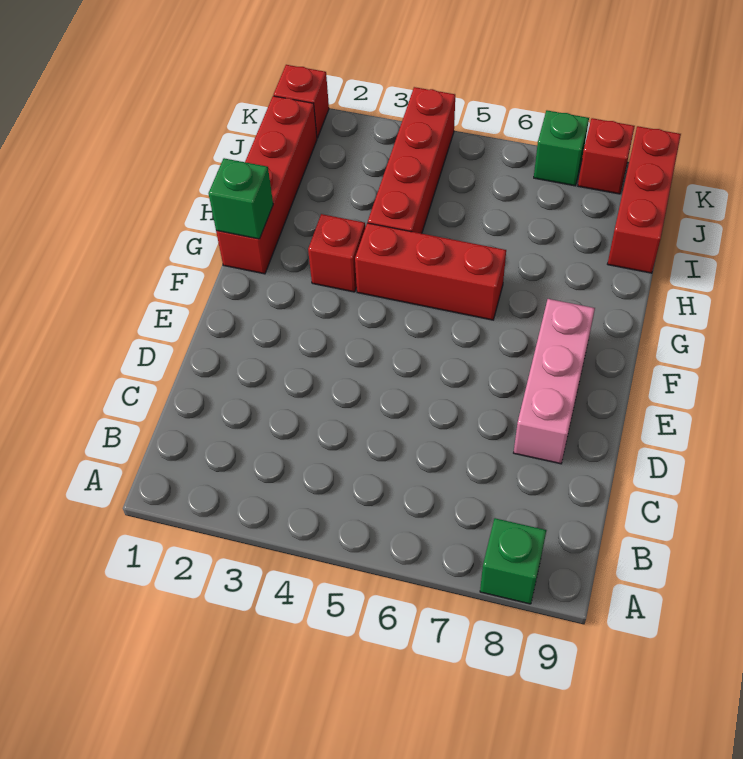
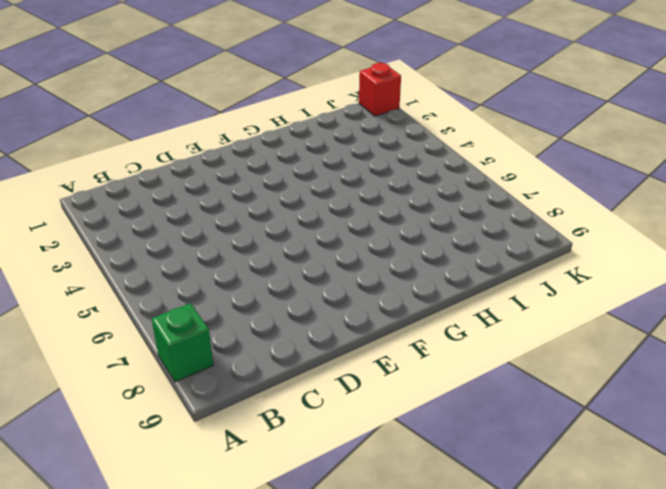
none -> pink brick D8:F8 level 1
none -> red brick G1:J1 level 1

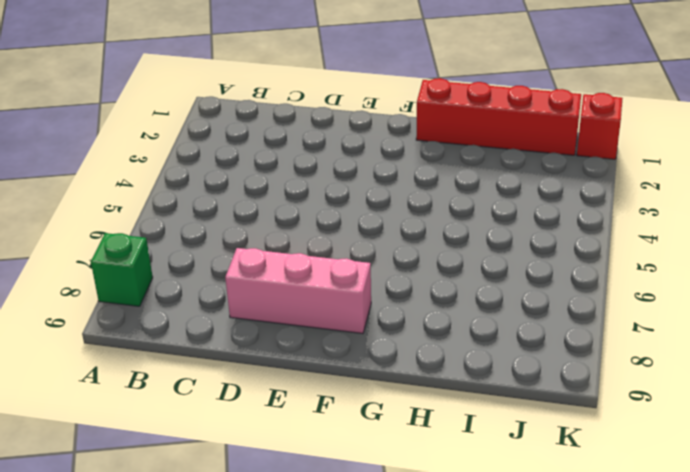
none -> red brick G3 level 1
none -> red brick G4:G6 level 1

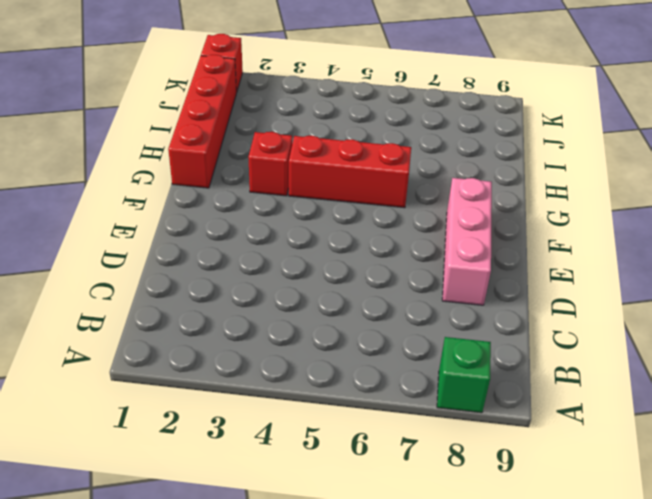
none -> red brick H4:K4 level 1
none -> red brick I9:K9 level 1

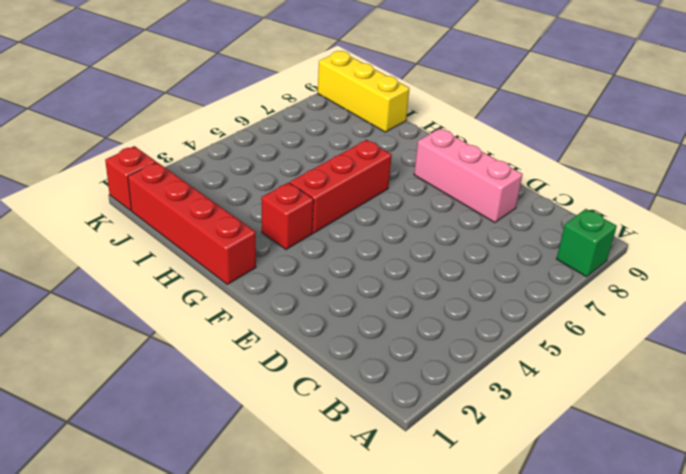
yellow brick I9:K9 level 1 -> red brick I9:K9 level 1
none -> red brick H4:K4 level 1
none -> green brick K7 level 1

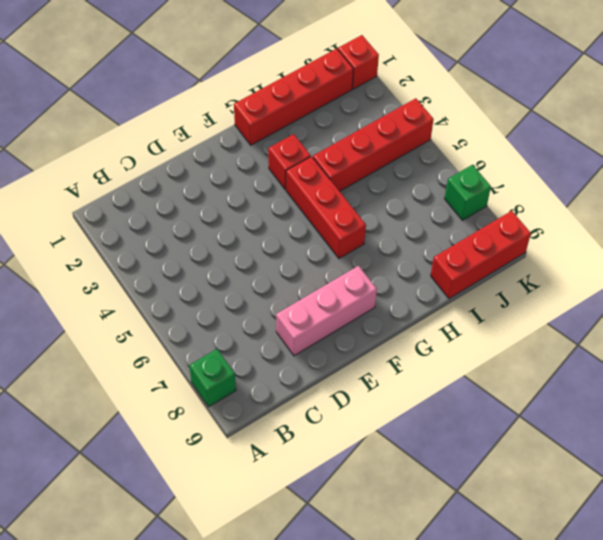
none -> red brick K8 level 1
none -> green brick G1 level 2

